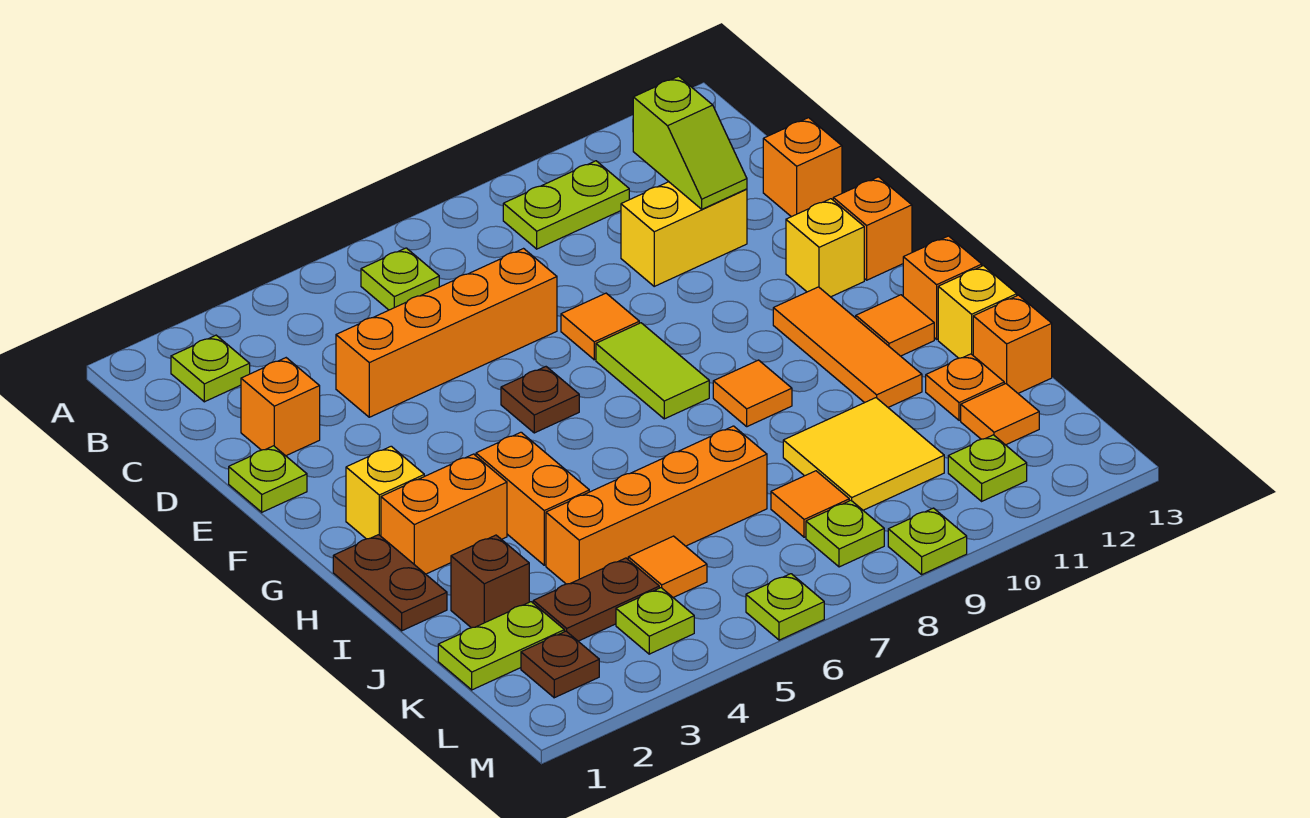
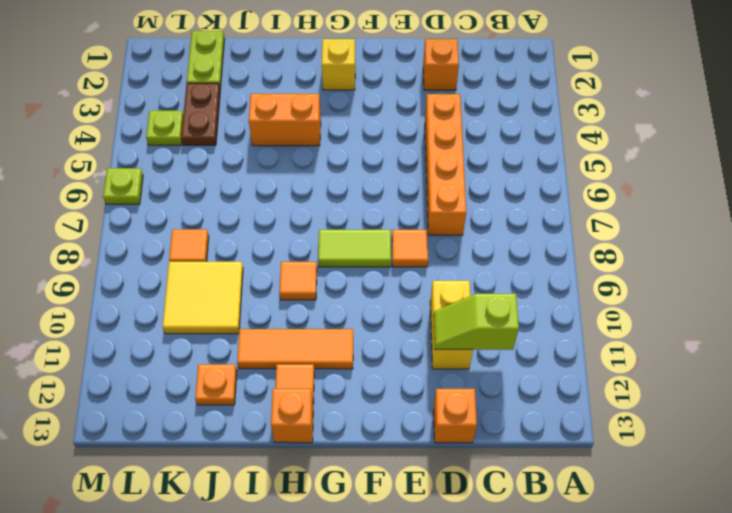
none -> lime plate B2 level 1
none -> lime plate B6 level 1
none -> lime plate B9:B10 level 1
none -> lime plate E1 level 1

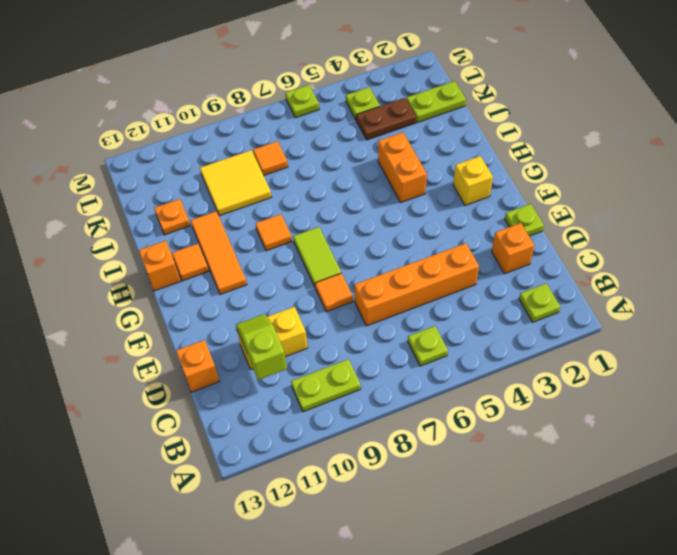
none -> brown plate F6 level 1
none -> yellow brick F12 level 1
none -> orange brick F13 level 1
none -> brown plate H1:I1 level 1

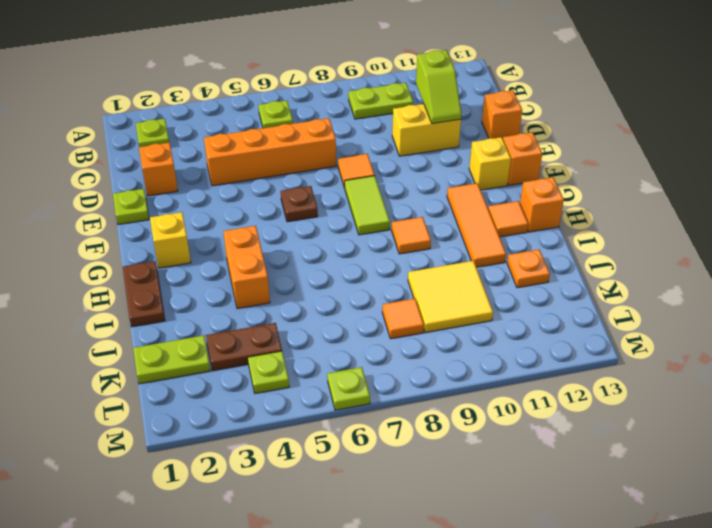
none -> orange brick H2:H3 level 1
none -> yellow brick I13 level 1
none -> brown brick J2 level 1
none -> orange brick J4:J7 level 1

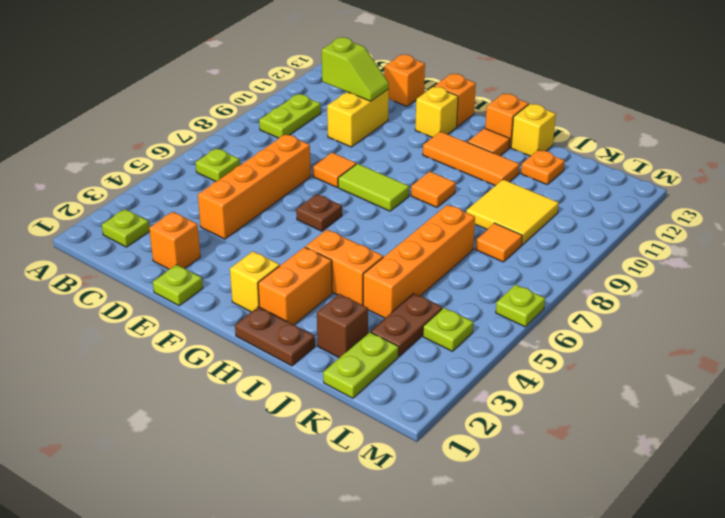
none -> orange brick J13 level 1
none -> orange tile K5 level 1
none -> orange tile K12 level 1
none -> brown plate L2 level 1

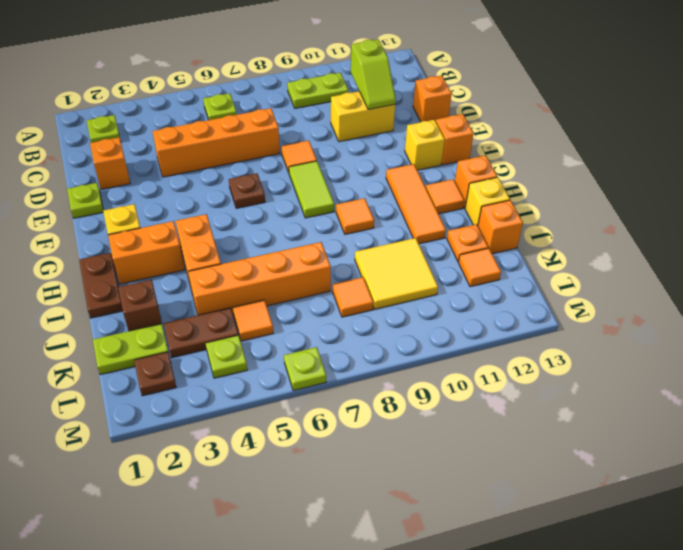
none -> lime plate L8 level 1
none -> lime plate L11 level 1
none -> lime plate M9 level 1

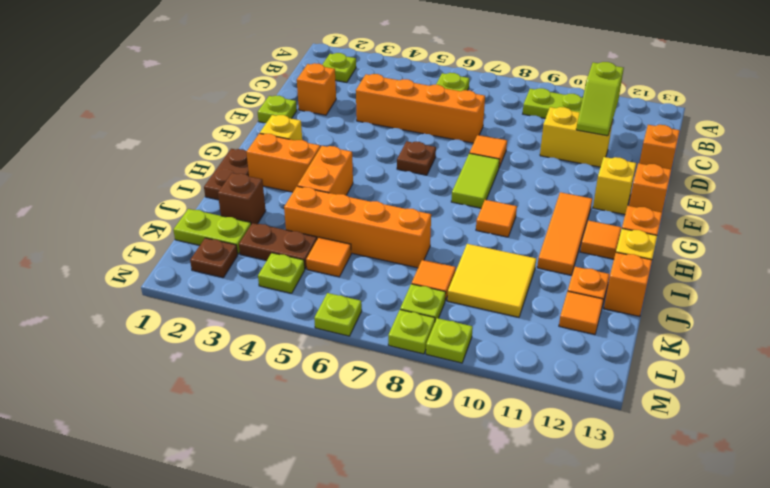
lime plate M8 level 1 -> lime plate L11 level 1

